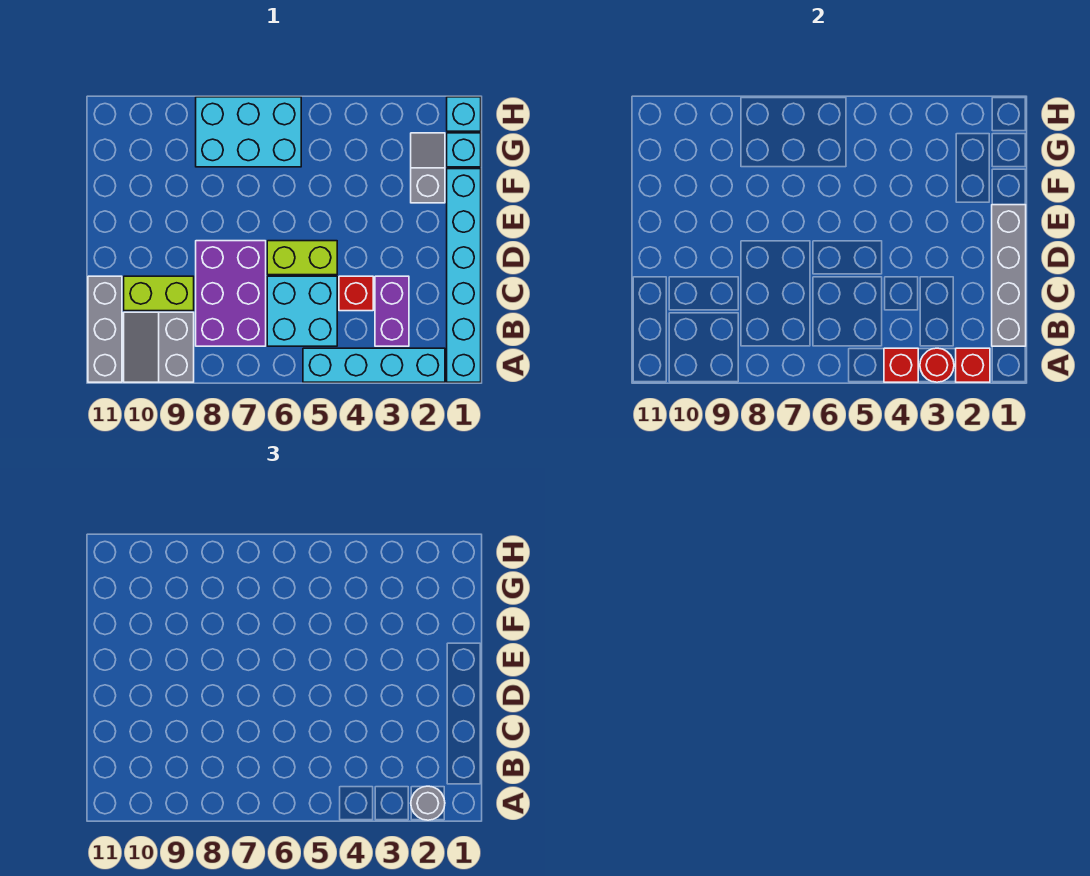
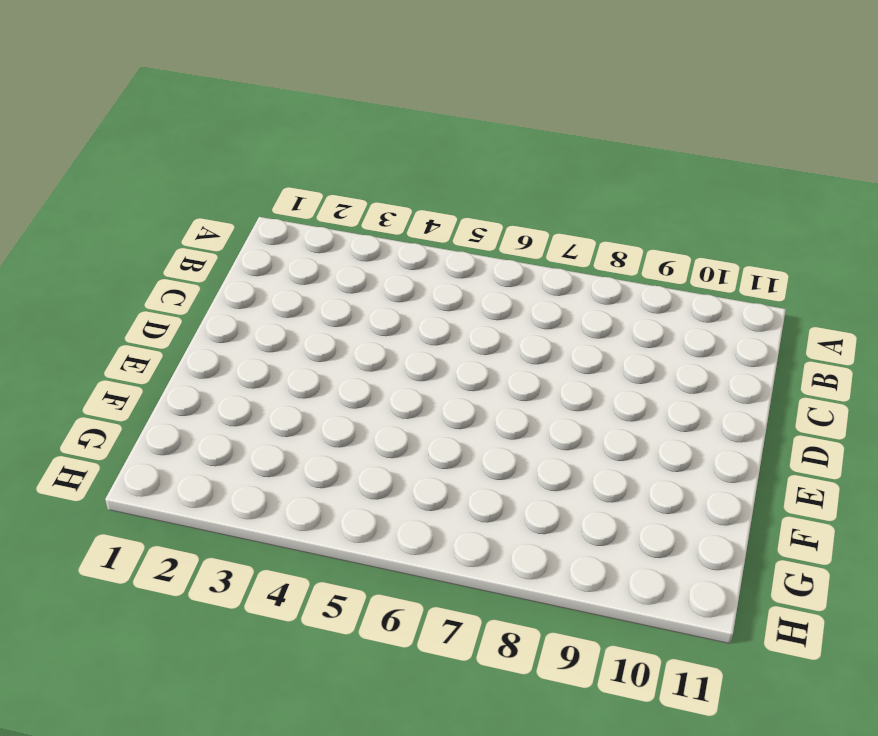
none -> cyan brick A1:F1 level 1
none -> cyan brick A2:A5 level 1
none -> grey slope A9:B10 level 1 top 9

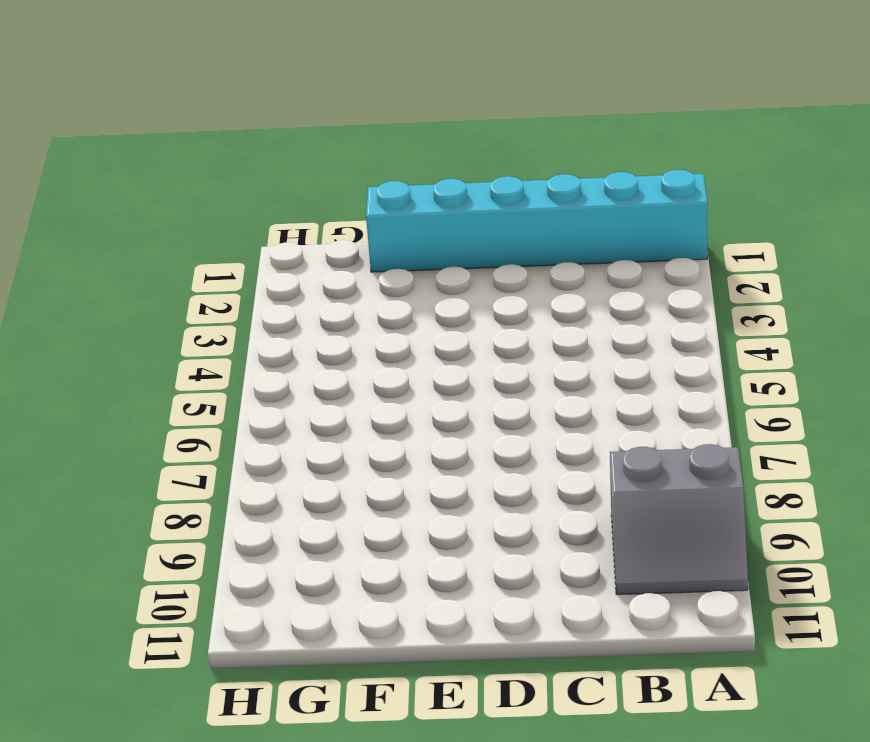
none -> cyan brick A2:A5 level 1
none -> grey brick A11:C11 level 1
none -> purple brick B3:C3 level 1

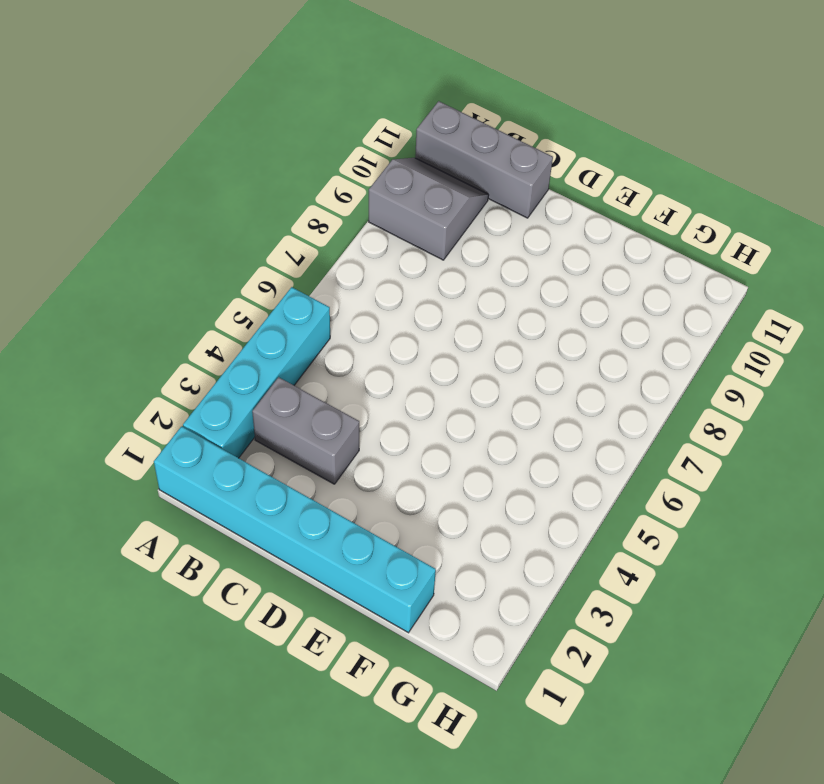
grey brick B3:C3 level 1 -> purple brick B3:C3 level 1
none -> cyan brick B5:C6 level 1
none -> purple brick B7:D8 level 1
none -> red brick C4 level 1

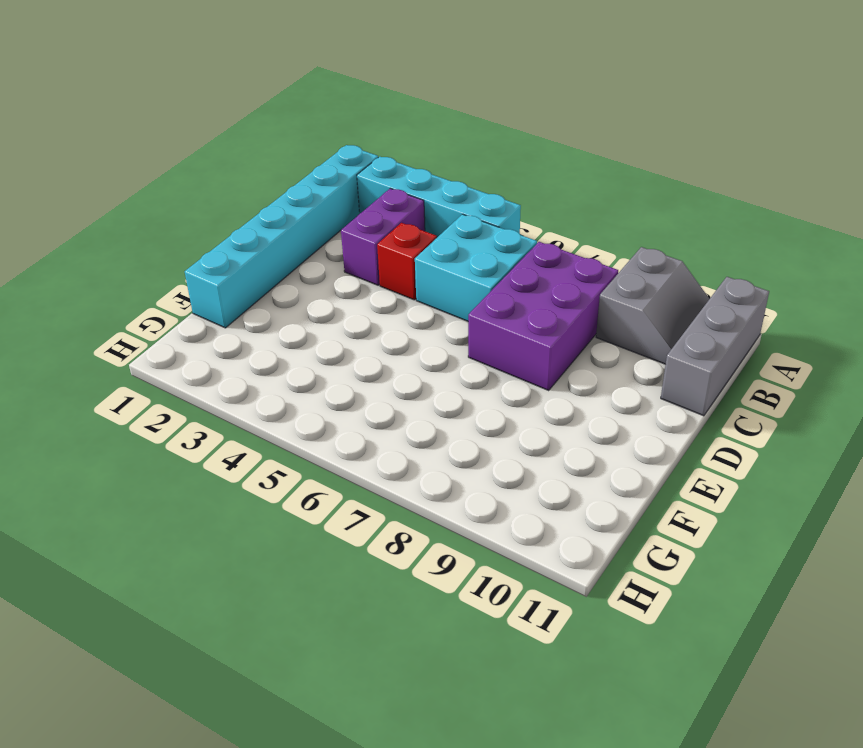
none -> lime brick C9:C10 level 1
none -> lime brick D5:D6 level 1
none -> grey slope F2:G2 level 1 top F

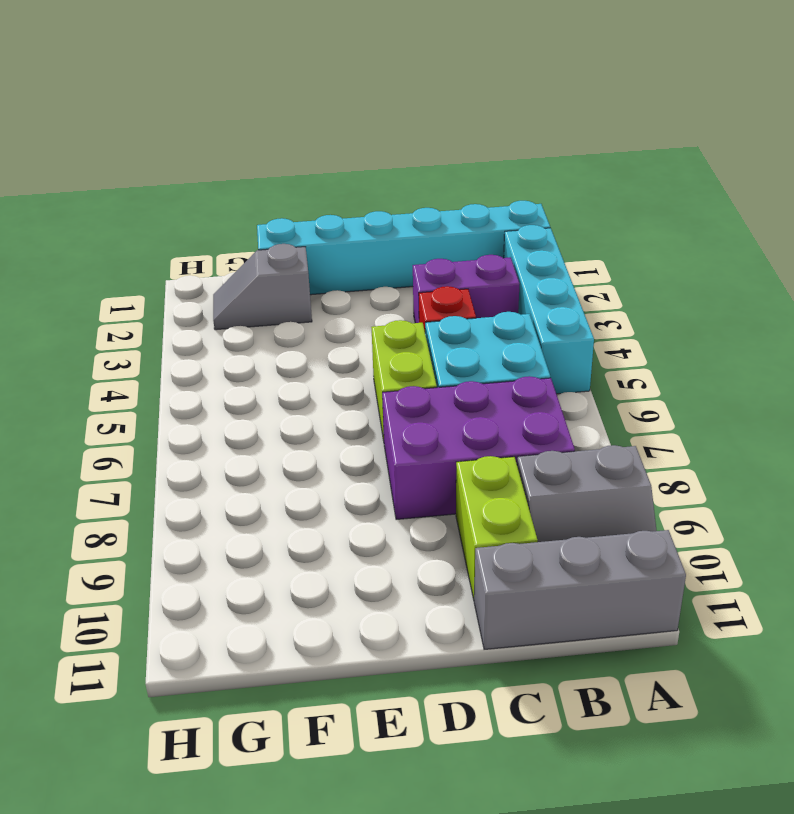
none -> cyan brick G1 level 1
none -> cyan brick G6:H8 level 1
none -> cyan brick H1 level 1

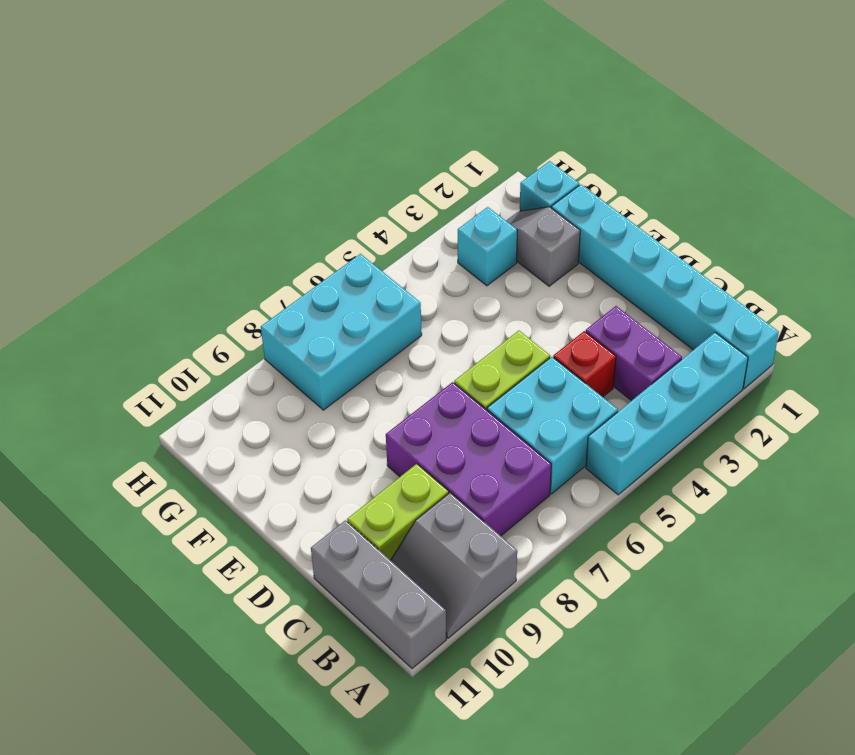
cyan brick G3 level 1 -> cyan brick H1 level 1
none -> red brick A2 level 2
none -> red round brick A3 level 2
none -> red brick A4 level 2

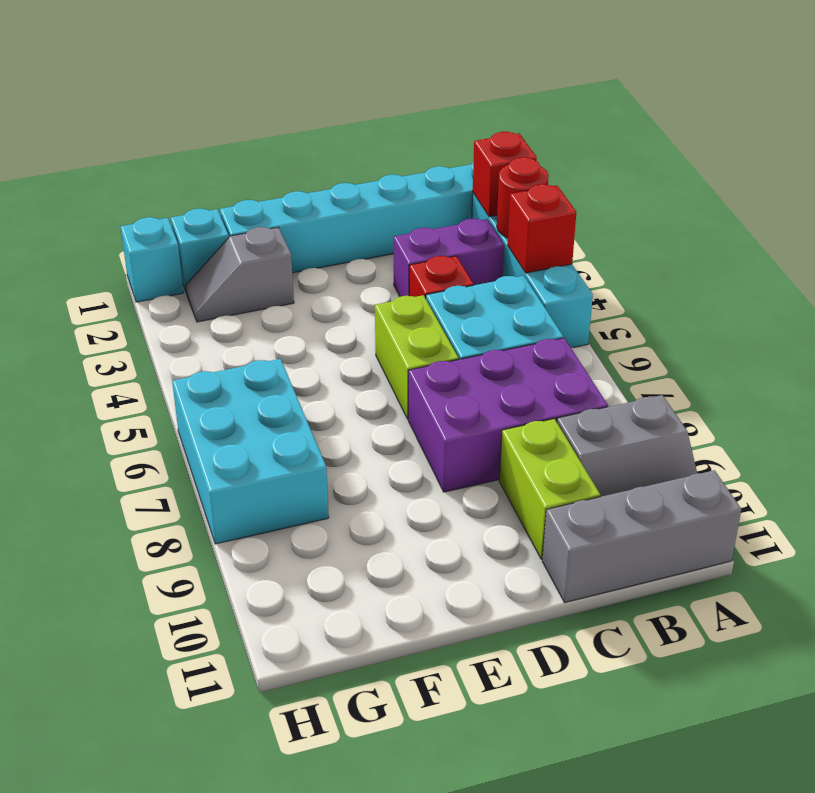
none -> grey brick B1:E1 level 2
none -> grey round brick A2 level 3

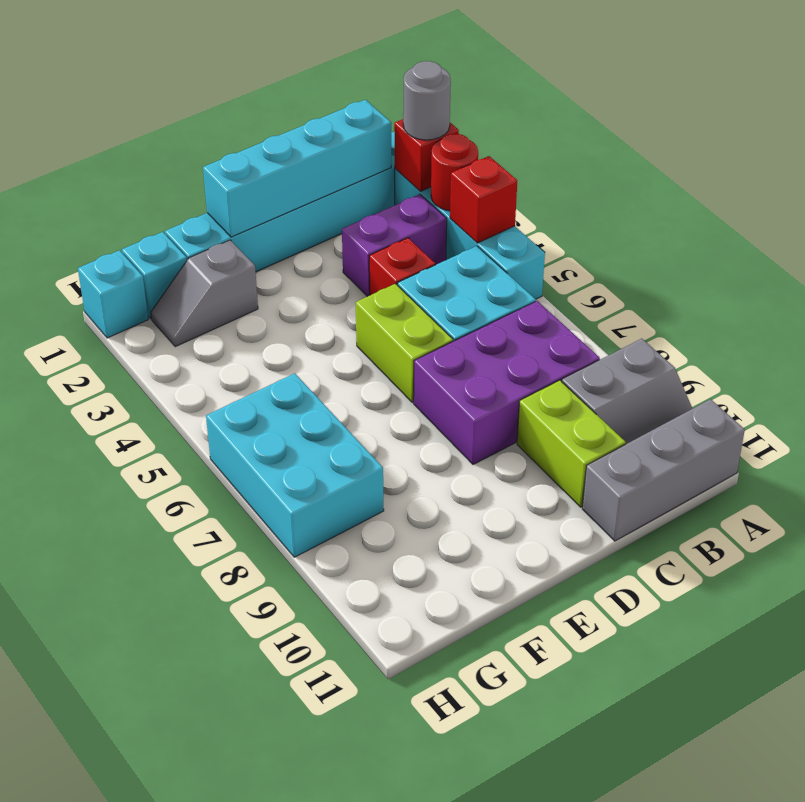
cyan brick B1:E1 level 2 -> grey brick B1:E1 level 2

